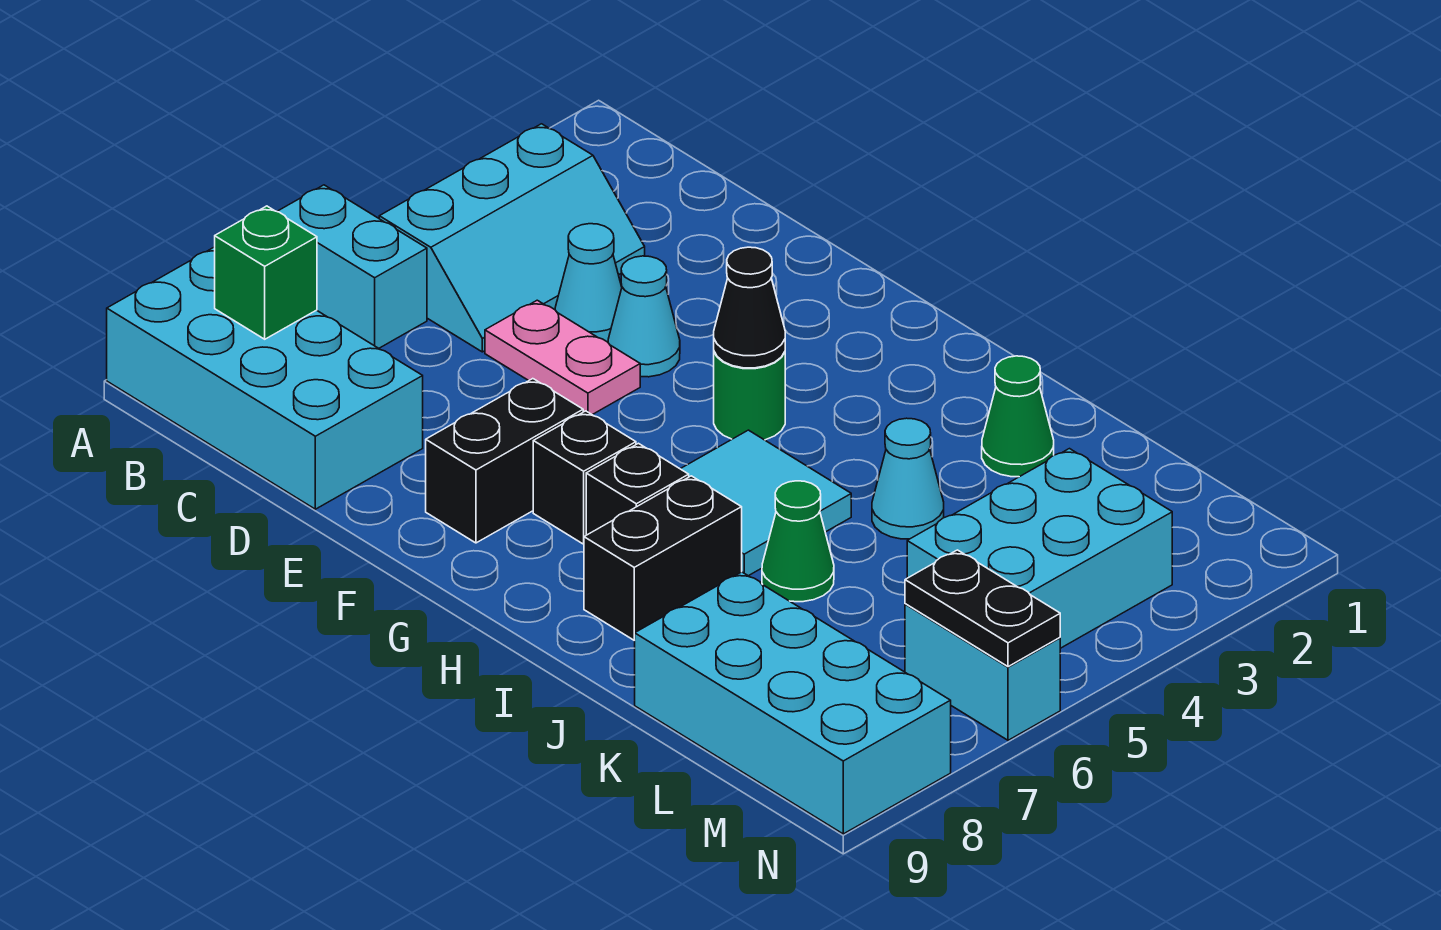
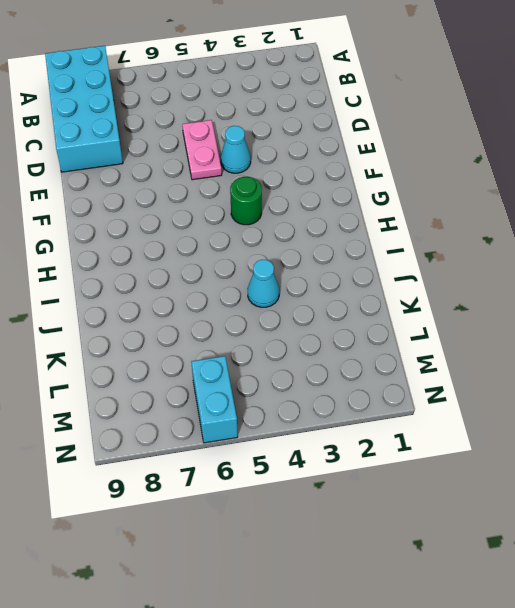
none -> cyan brick A6:B6 level 1
none -> cyan slope B3:C5 level 1 top B
none -> cyan cone D4 level 1

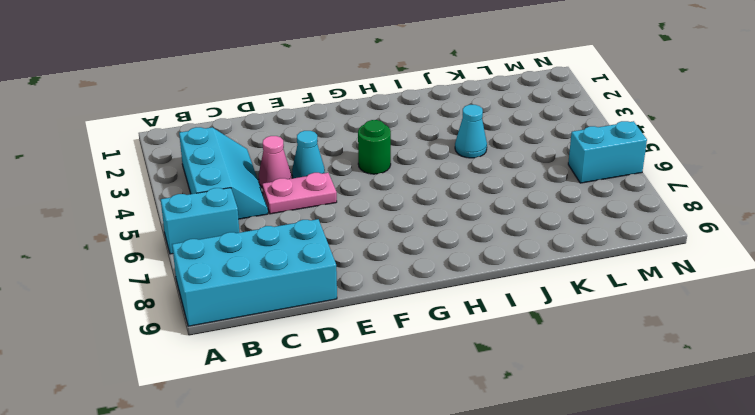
pink cone D4 level 1 -> cyan cone D4 level 1
none -> black brick F7:F8 level 1
none -> black brick G7 level 1
none -> cyan tile H5:I6 level 1

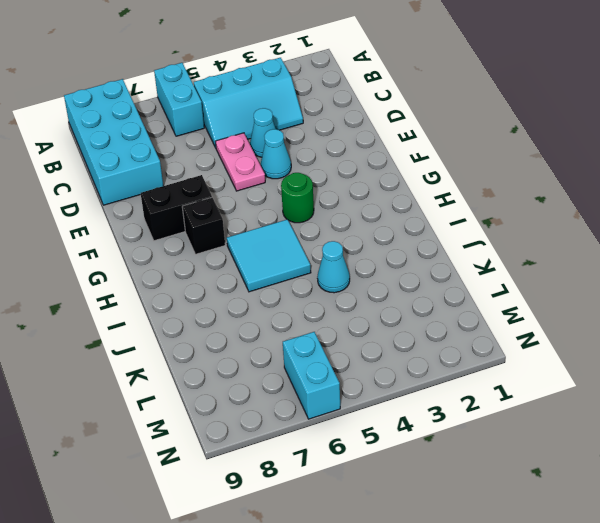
none -> black brick H7 level 1
none -> black brick I7:I8 level 1
none -> green cone J2 level 1

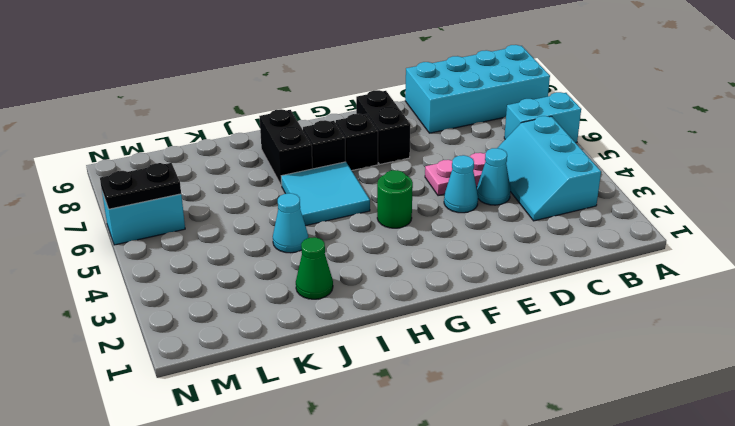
none -> green cone J6 level 1
none -> cyan brick K8:N9 level 1
none -> cyan brick L3:M5 level 1

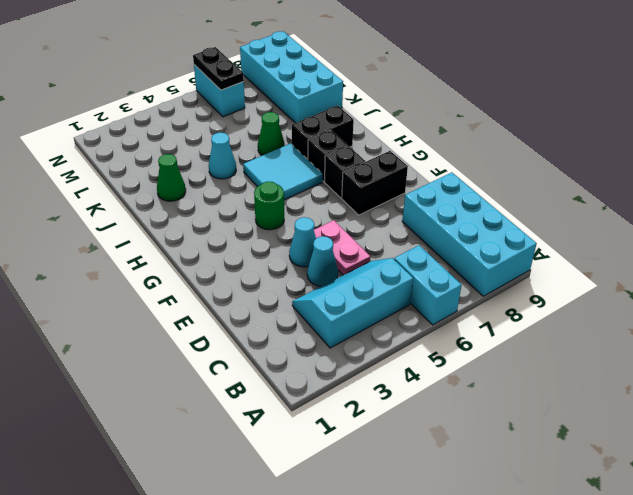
none -> cyan brick L3:M5 level 1
none -> green brick B8 level 2
none -> black cone G4 level 2

